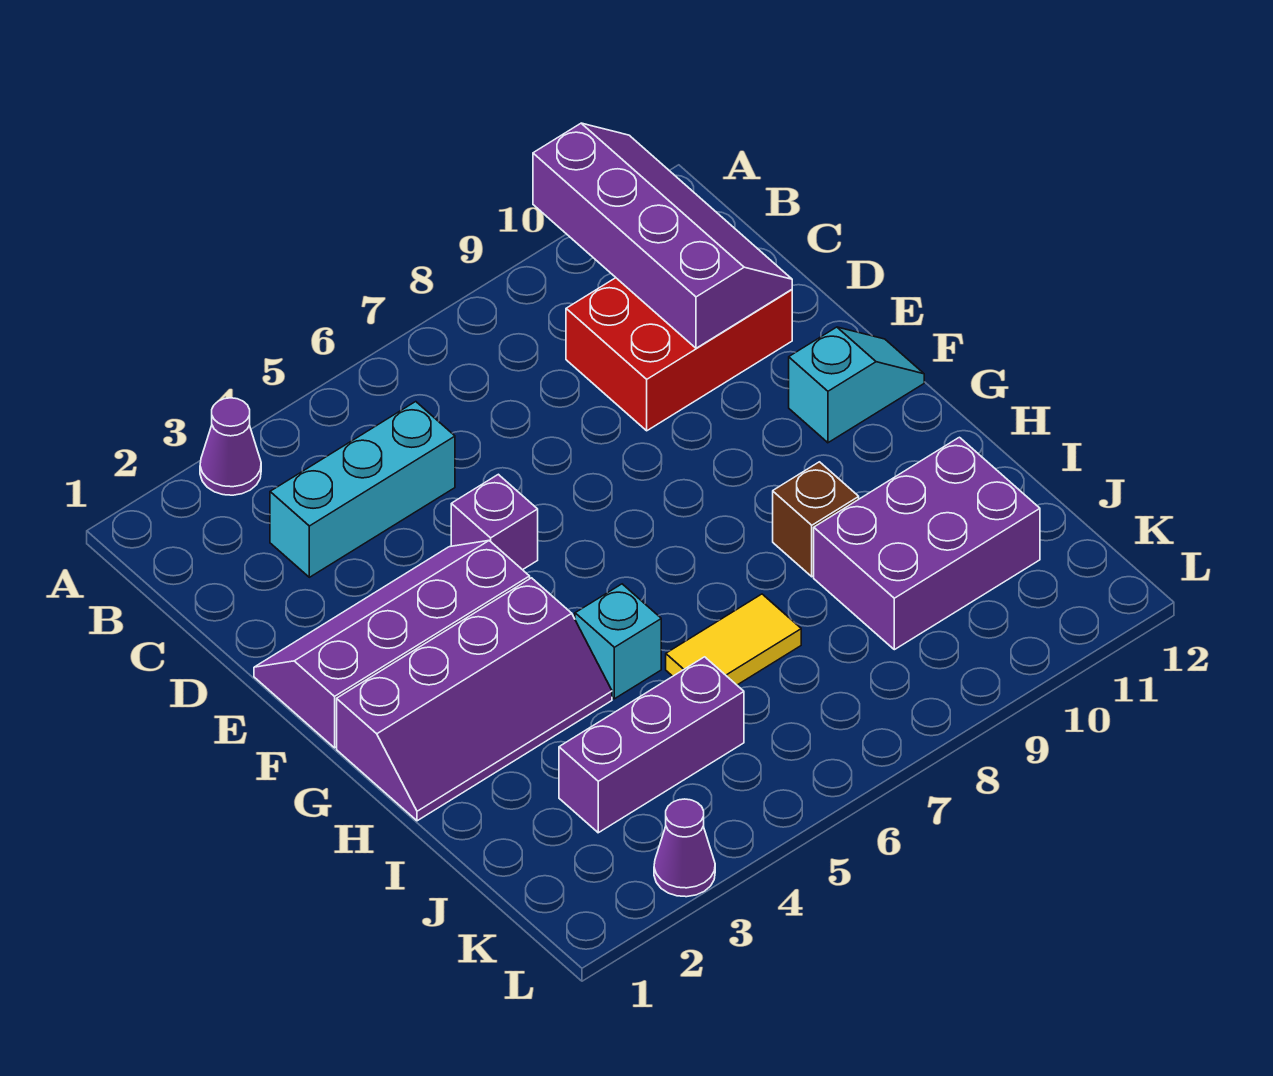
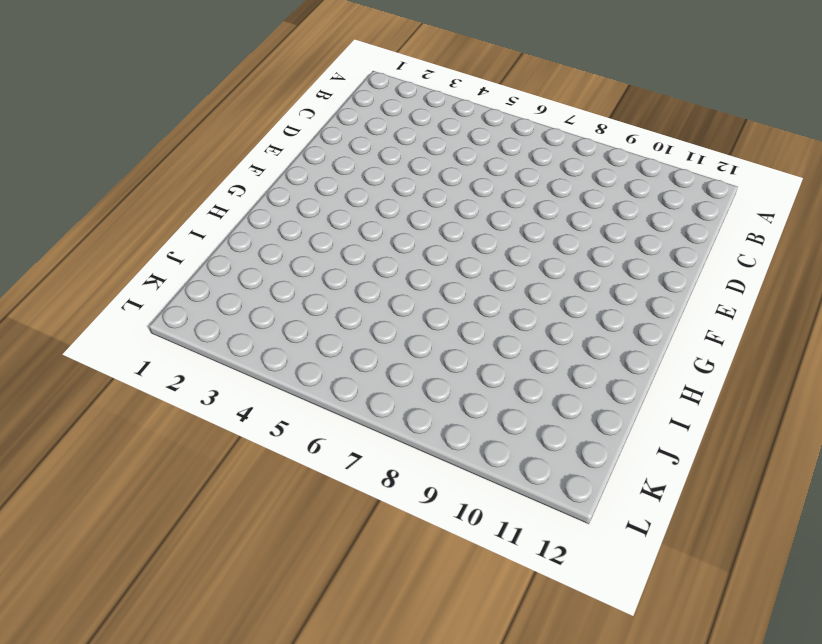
none -> purple cone A3 level 1
none -> cyan brick C3:C5 level 1
none -> red brick C9:D11 level 1

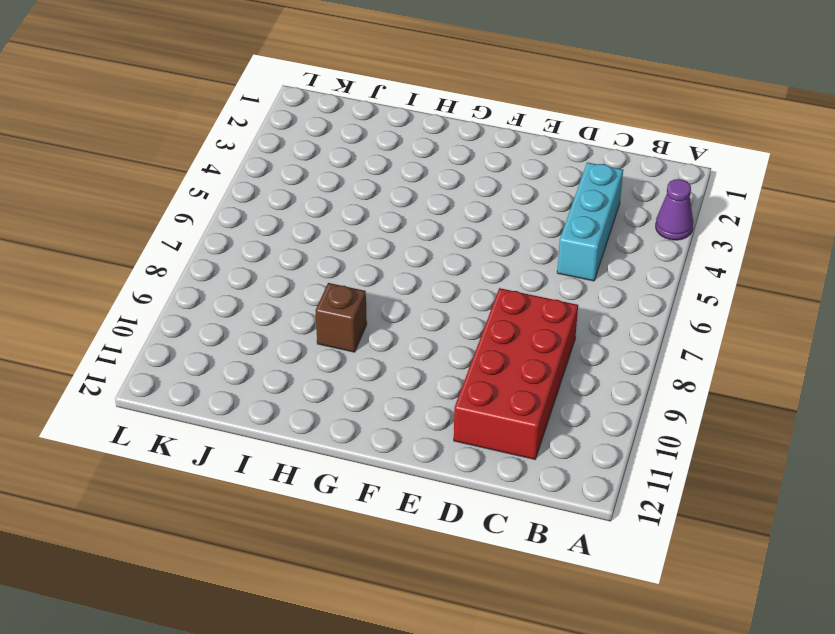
red brick C8:D11 level 1 -> red brick C9:D11 level 1
none -> purple slope E1:F4 level 1 top F
none -> purple brick E5 level 1
none -> cyan slope F11:F12 level 1 top 11

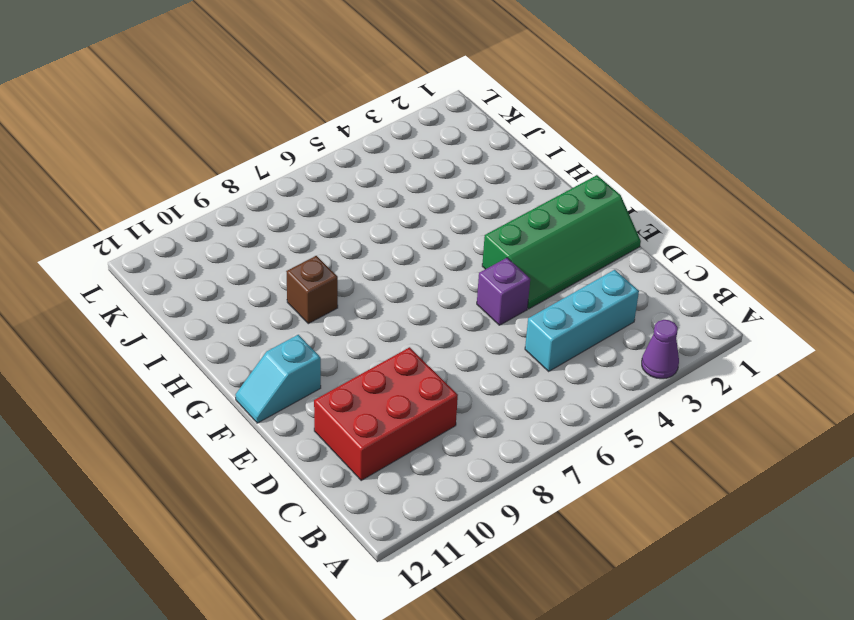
green slope E1:F4 level 1 top F -> purple slope E1:F4 level 1 top F
none -> purple slope G1:H4 level 1 top G
none -> cyan brick H5 level 1
none -> yellow tile I6:I7 level 1

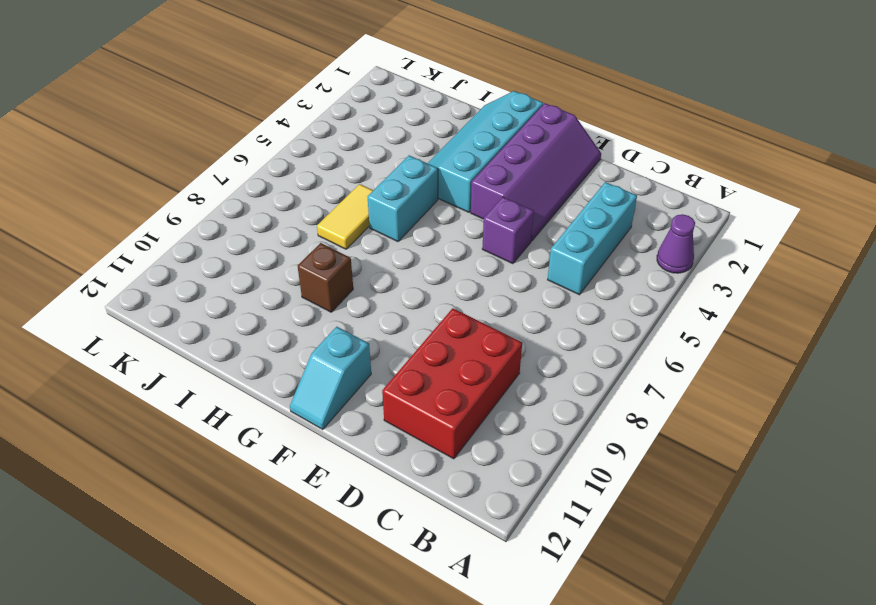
cyan slope G1:H4 level 1 top G -> purple slope G1:H4 level 1 top G
cyan brick H5:H6 level 1 -> cyan brick H5 level 1
none -> purple brick I9:J11 level 1
none -> purple brick J3:J5 level 1
none -> purple cone L3 level 1

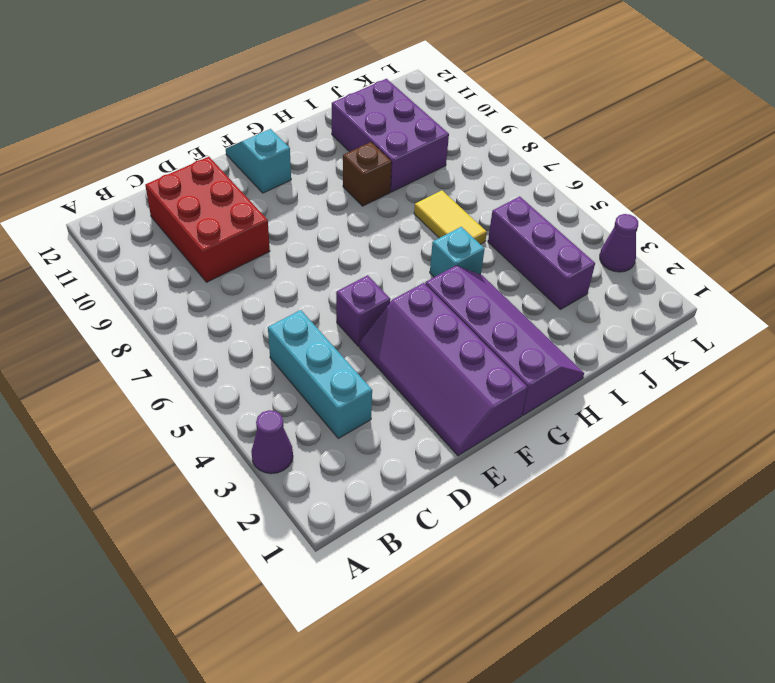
none -> purple slope A10:D11 level 2 top 10

